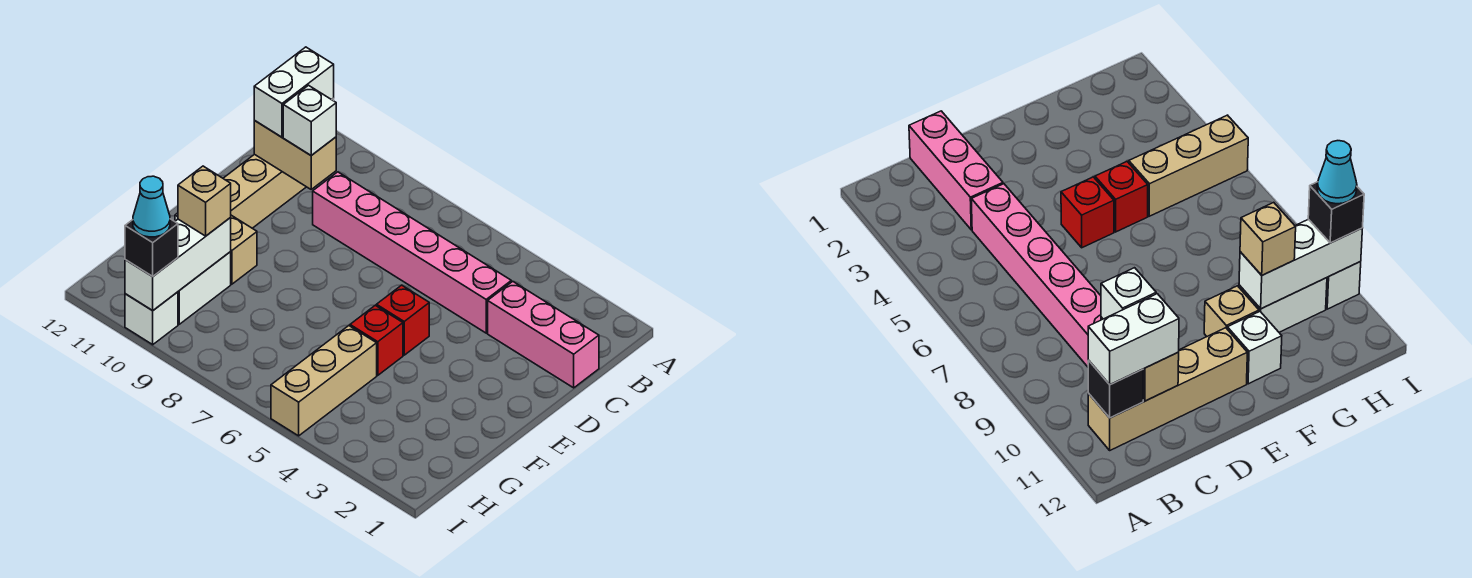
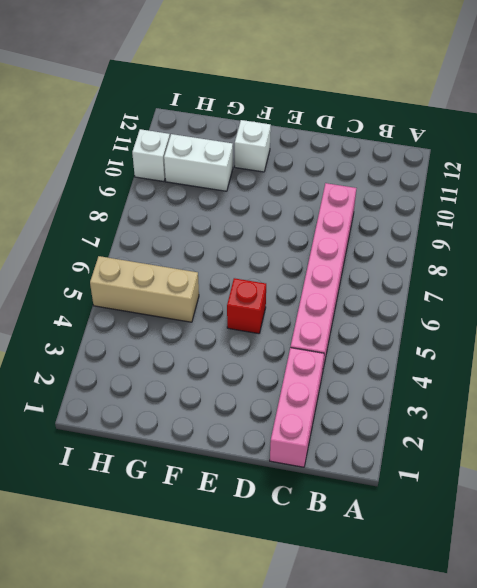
none -> tan brick B11:E11 level 1
none -> red brick F5 level 1
none -> tan brick F10 level 1

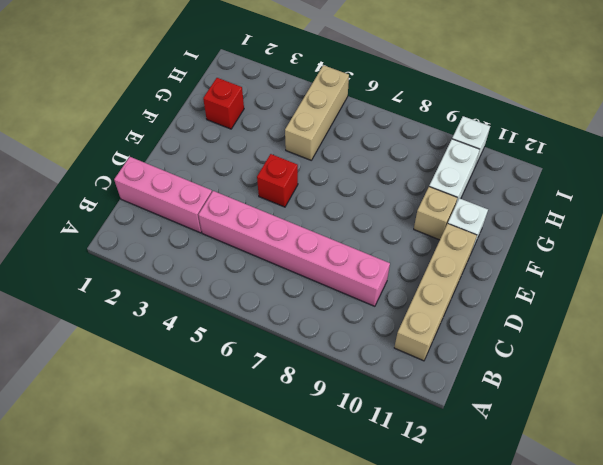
red brick G2 level 1 -> red brick F5 level 1
none -> black brick B11 level 2
none -> tan brick C10:C11 level 2
none -> white brick G10:I10 level 2

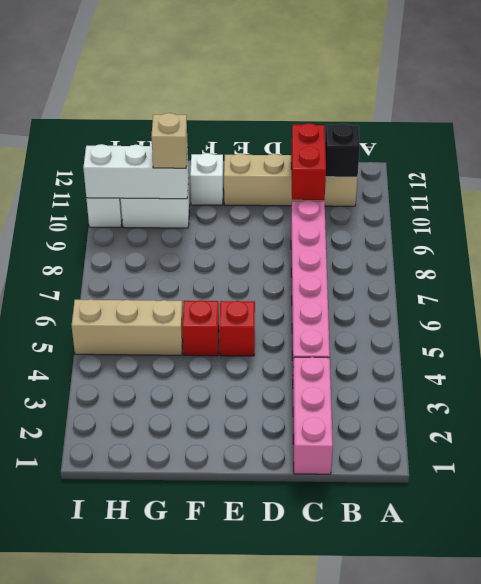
red brick C10:C11 level 2 -> tan brick C10:C11 level 2
none -> tan brick F10 level 1
none -> white brick B11:C11 level 3
none -> white brick C10 level 3

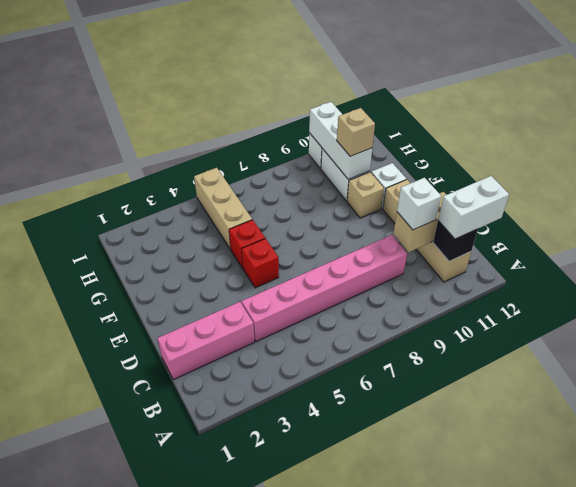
white brick B11:B12 level 3 -> white brick B11:C11 level 3
none -> black brick I10 level 3
none -> cyan cone I10 level 4

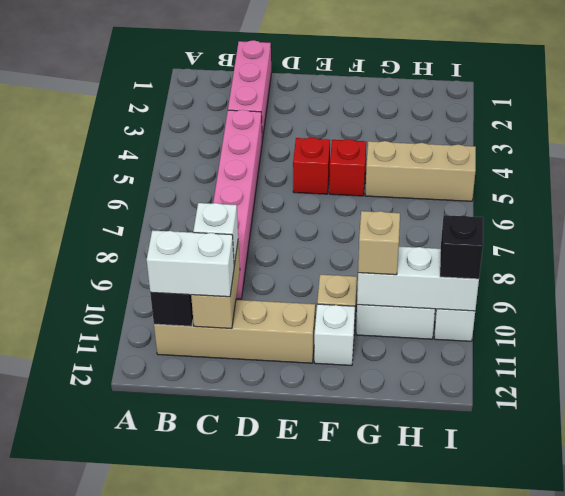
none -> cyan cone I10 level 4

